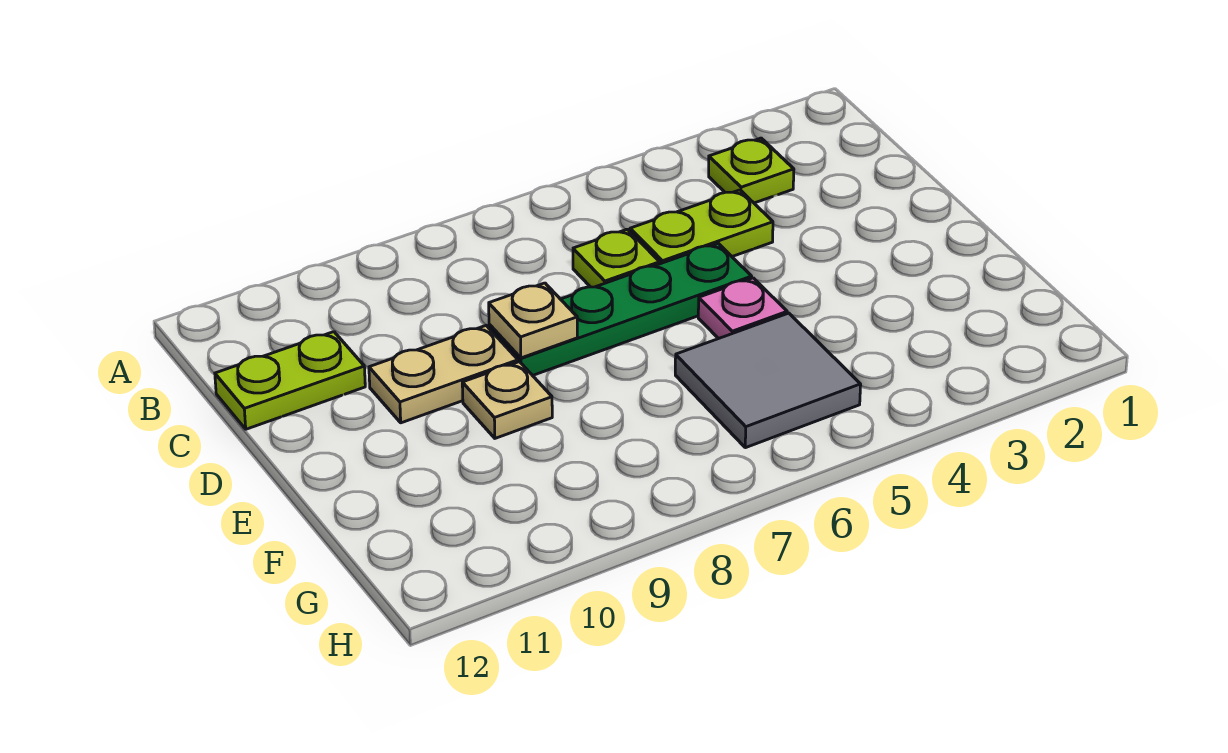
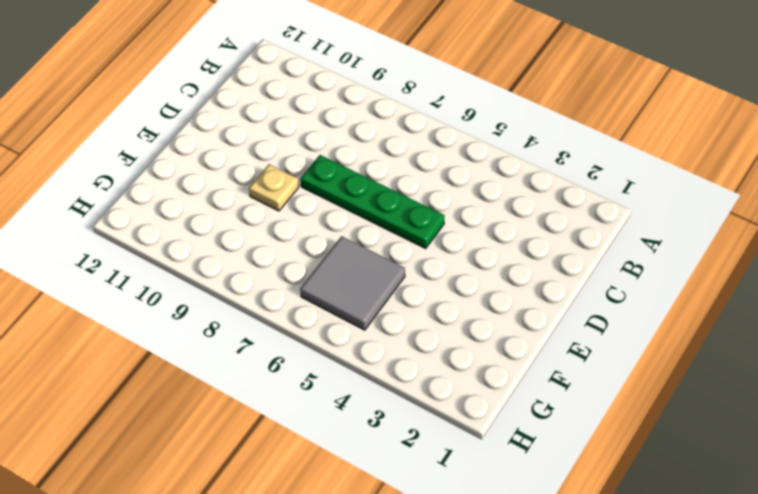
none -> lime plate B3 level 1
none -> lime plate C4:C5 level 1

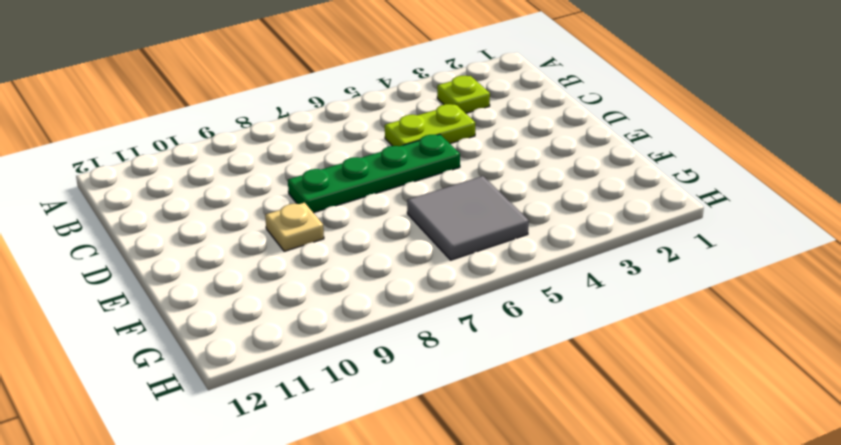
none -> lime plate C6 level 1
none -> lime plate C11:C12 level 1

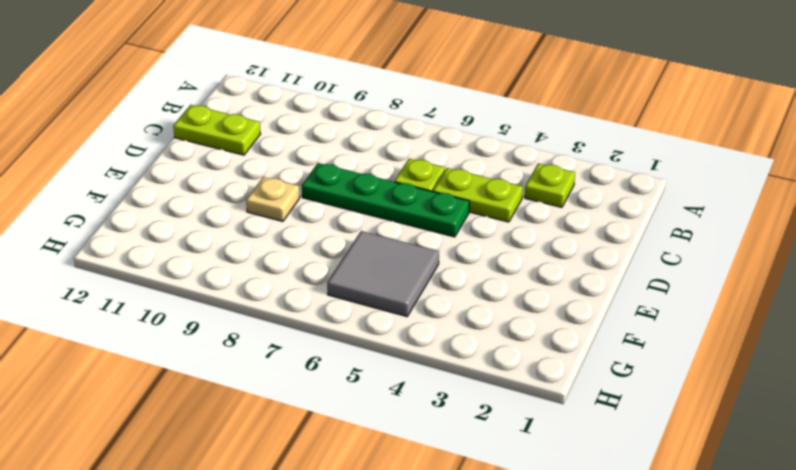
none -> tan plate D9:D10 level 1
none -> pink plate E5 level 1

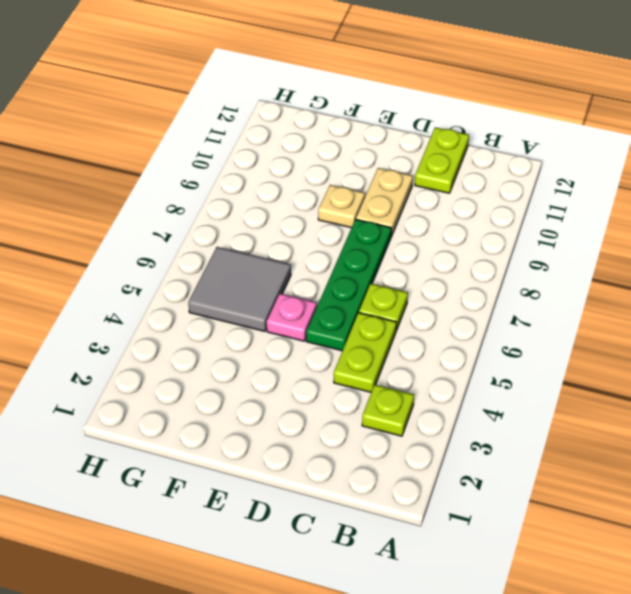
none -> tan plate D8 level 2

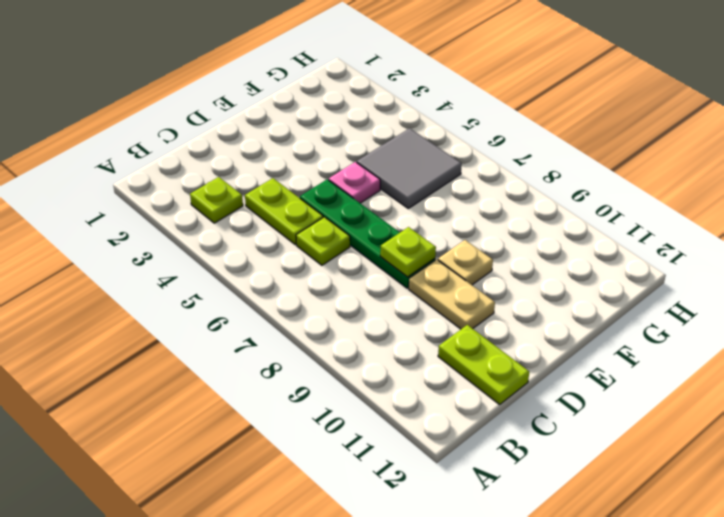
lime plate D8 level 2 -> tan plate D8 level 2

